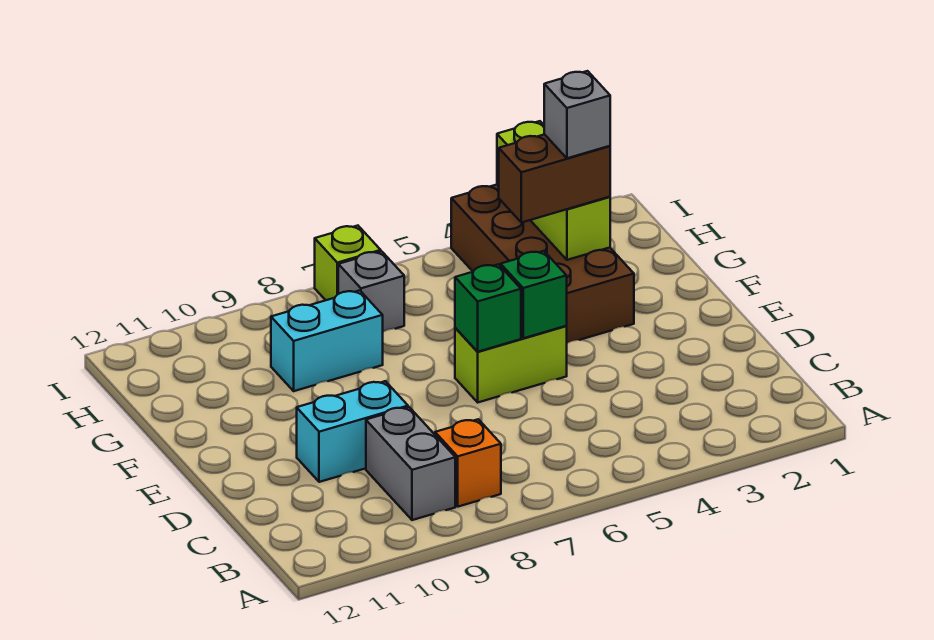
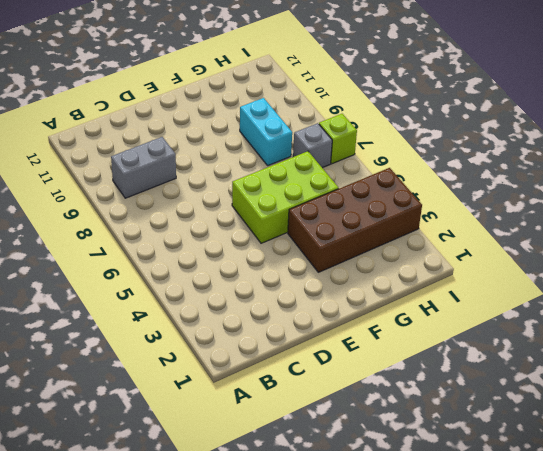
lime brick E5:G6 level 1 -> lime brick E5:E6 level 1
none -> orange brick B8 level 1
none -> cyan brick D9:D10 level 1
none -> green brick E5 level 2

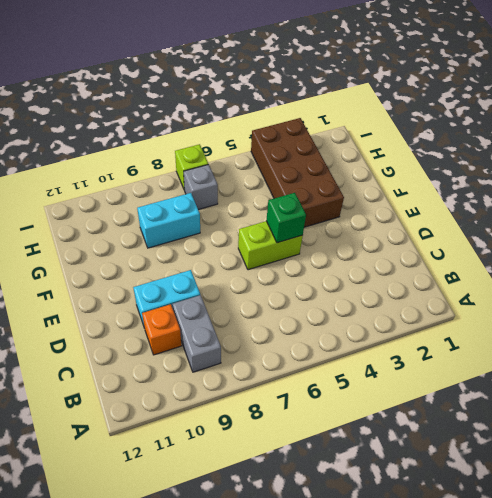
orange brick C10 level 1 -> orange brick B8 level 1
none -> green brick E6 level 2
none -> lime brick G3:I3 level 2
none -> brown brick G3:G4 level 3

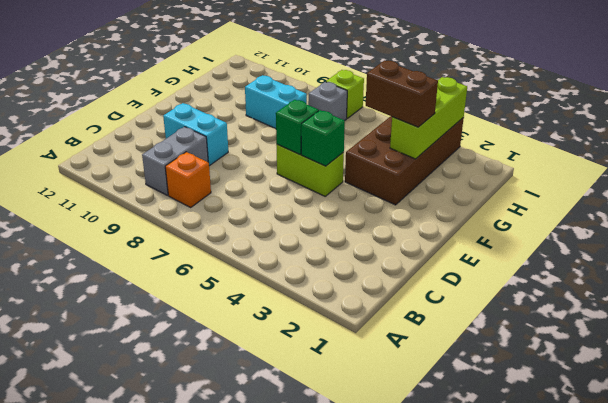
none -> grey brick G3 level 4

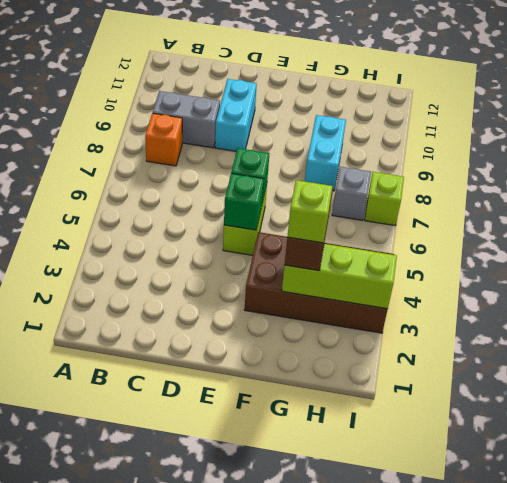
lime brick G3 level 4 -> grey brick G3 level 4

